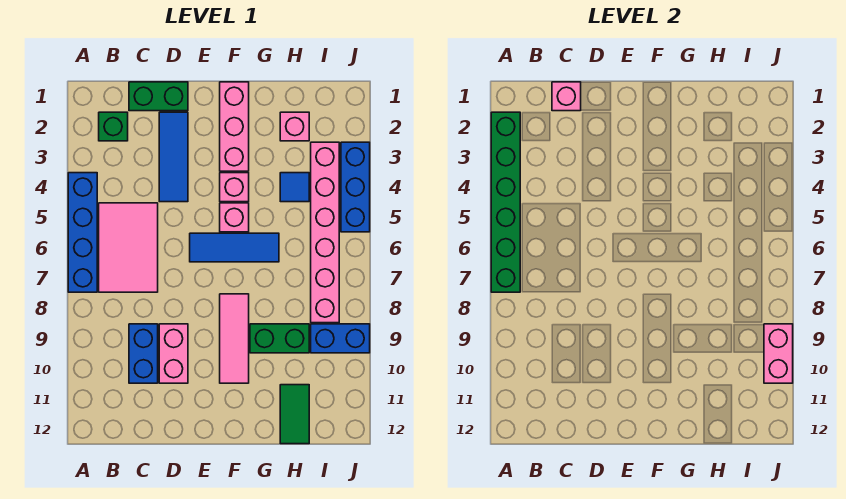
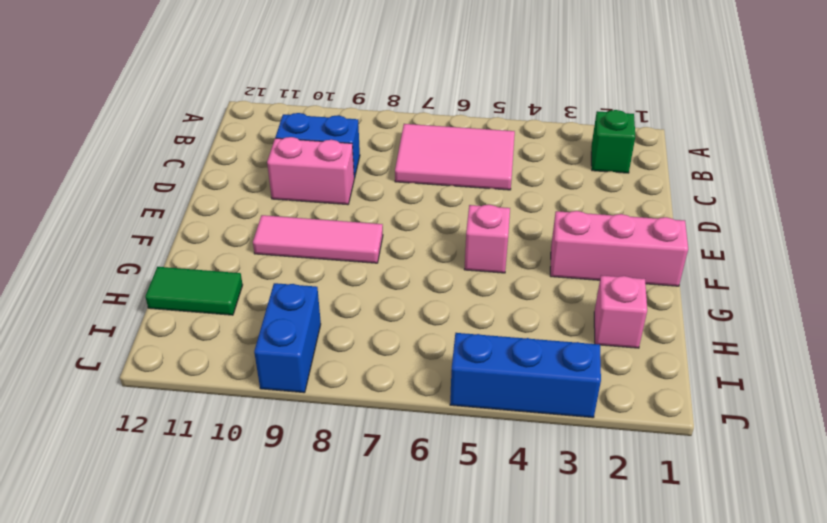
none -> blue brick A4:A7 level 1
none -> green brick C1:D1 level 1
none -> blue tile D2:D4 level 1

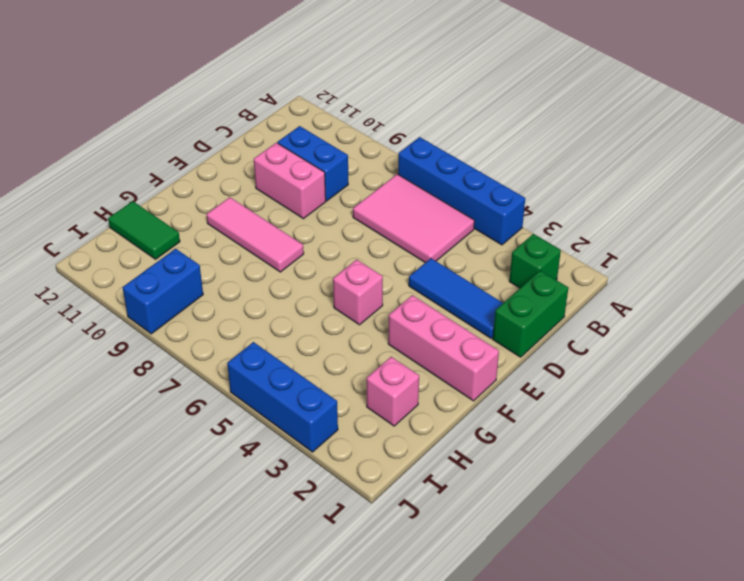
none -> blue tile E6:G6 level 1
none -> pink brick F4 level 1
none -> green brick G9:H9 level 1

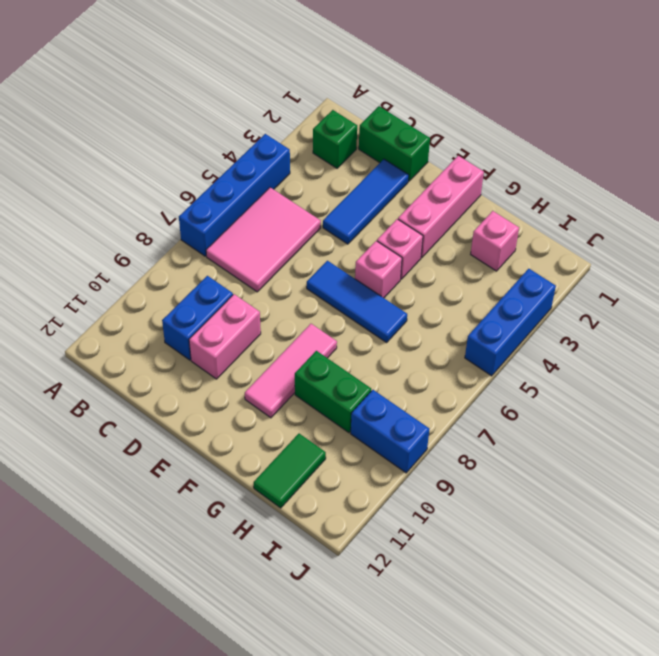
none -> blue tile H4 level 1
none -> pink brick I3:I8 level 1
none -> green brick A2:A7 level 2

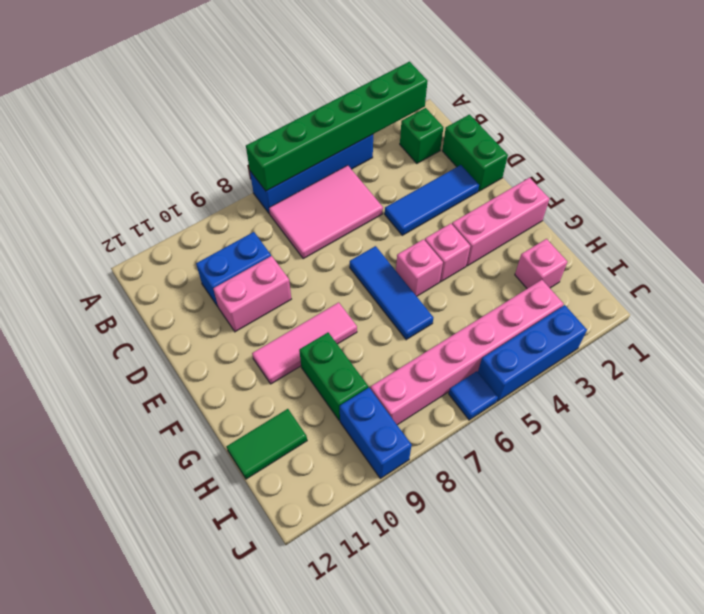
blue tile J6 level 1 -> blue tile H4 level 1
none -> pink brick C1 level 2
none -> pink brick J9:J10 level 2

